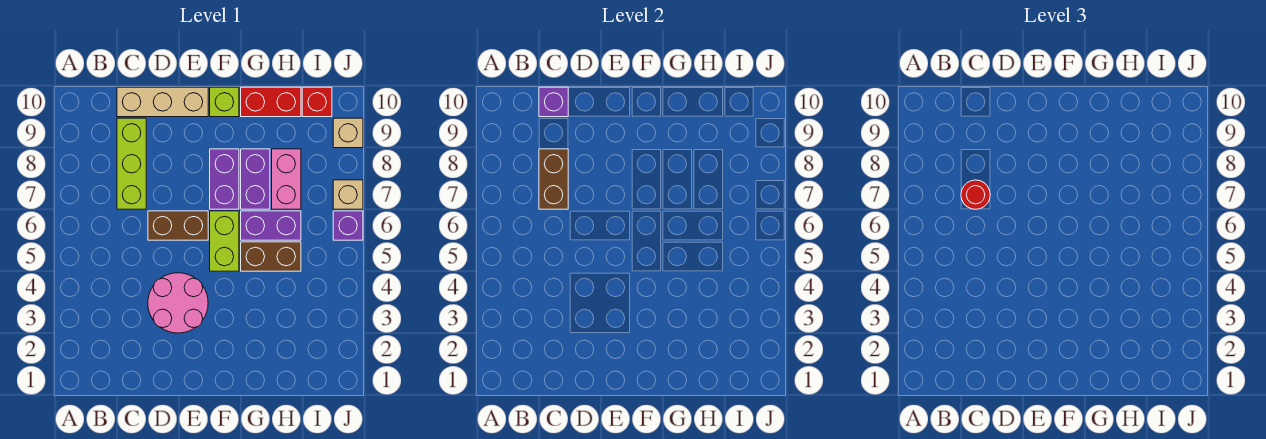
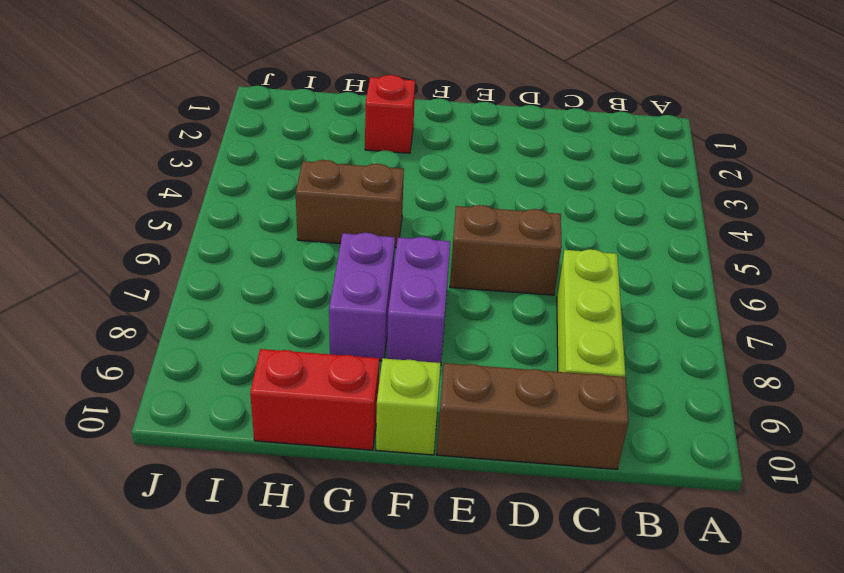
brown brick C10:E10 level 1 -> tan brick C10:E10 level 1
red brick G2 level 1 -> red brick I10 level 1
none -> pink round brick D3:E4 level 1
none -> lime brick F5:F6 level 1
none -> purple brick G6:H6 level 1

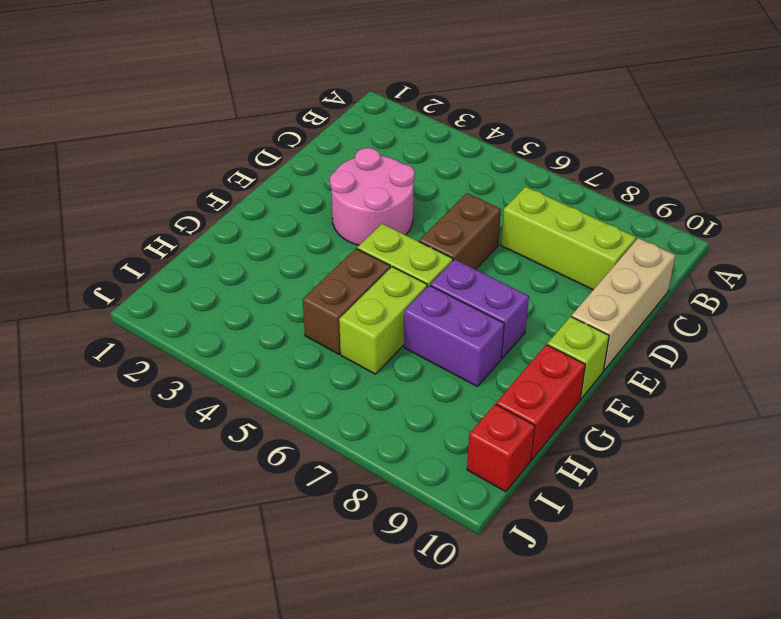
lime brick G6:H6 level 1 -> purple brick G6:H6 level 1
none -> pink brick H7:H8 level 1
none -> purple brick J6 level 1
none -> tan brick J7 level 1

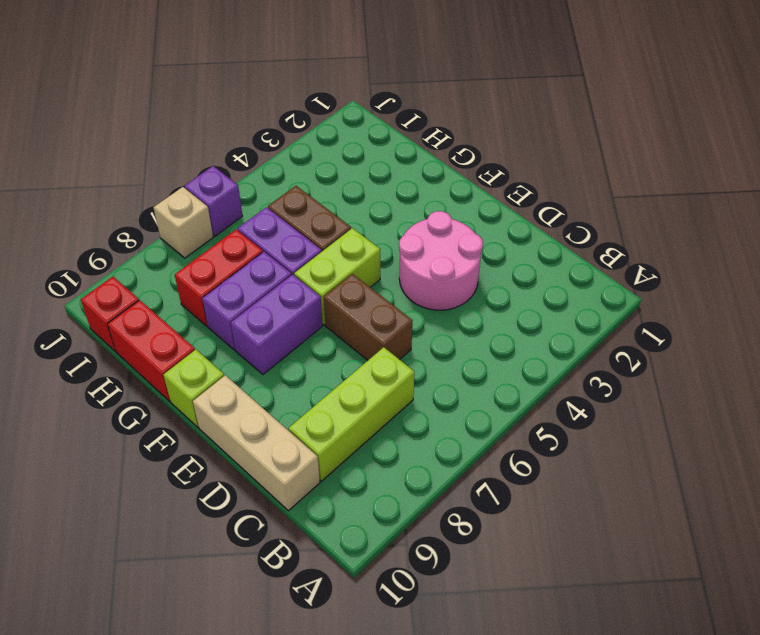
red brick H7:H8 level 1 -> pink brick H7:H8 level 1
none -> tan brick J9 level 1
none -> brown brick C7:C8 level 2
none -> purple brick C10 level 2

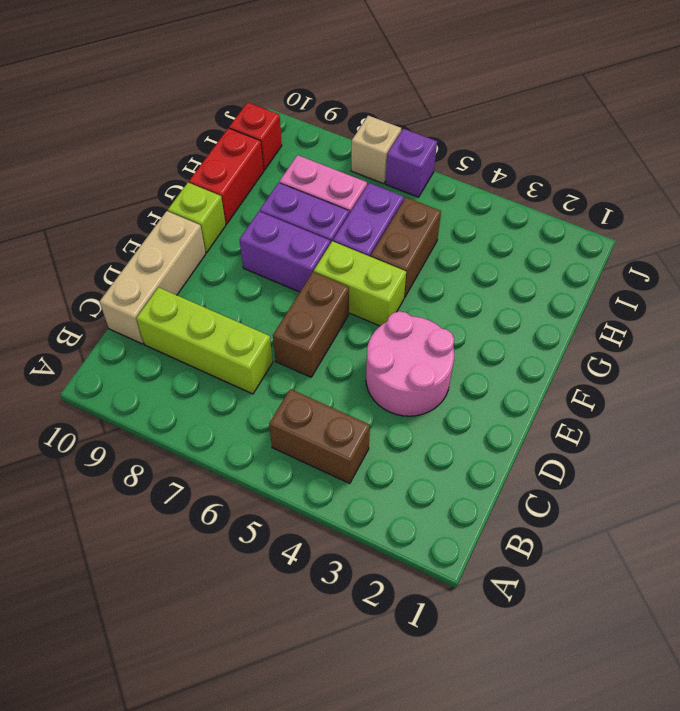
brown brick B4:B5 level 1 -> brown brick C7:C8 level 2
none -> tan brick J9 level 1
none -> purple brick C10 level 2
none -> red round brick C7 level 3

